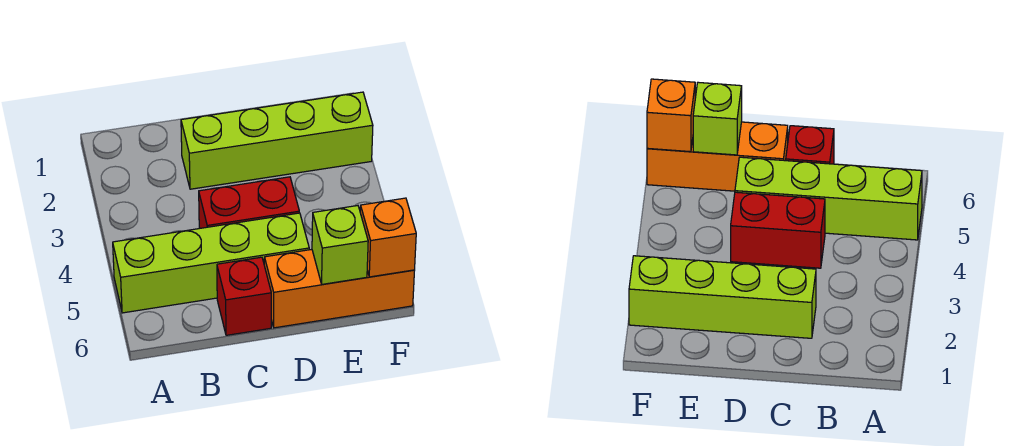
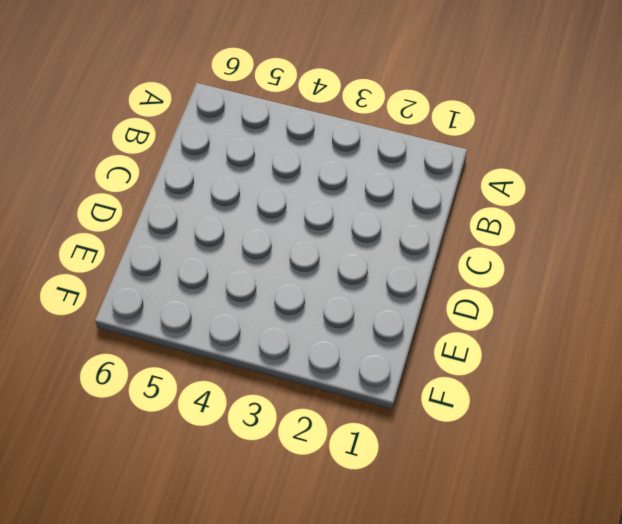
none -> lime brick A5:D5 level 1
none -> lime brick C2:F2 level 1

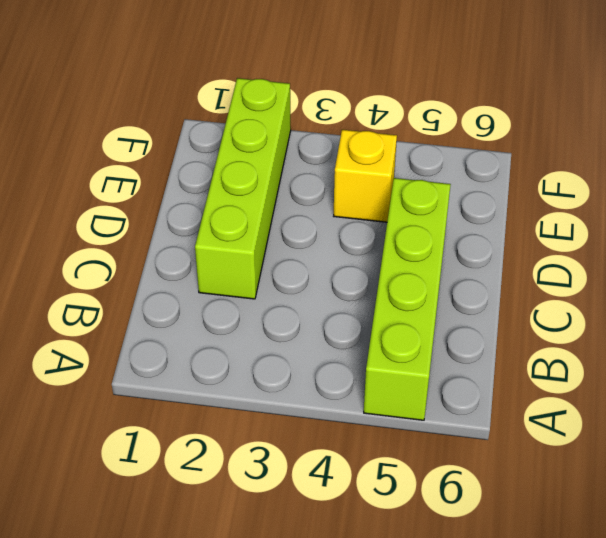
yellow brick E4 level 1 -> none
none -> red brick C4:D4 level 1
none -> red brick C6 level 1

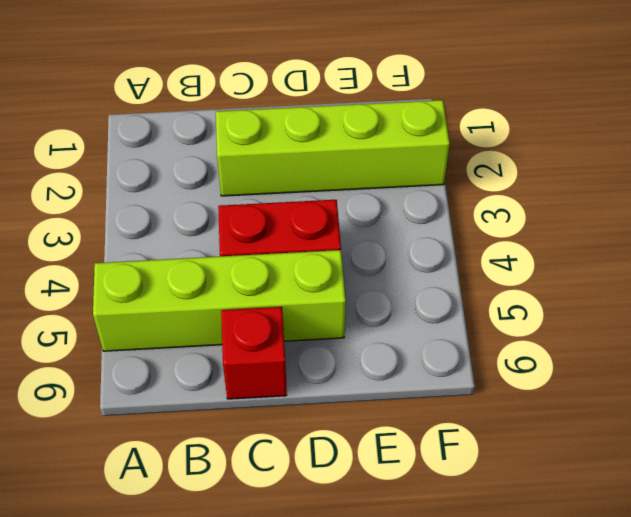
none -> orange brick D6:F6 level 1
none -> lime brick E6 level 2

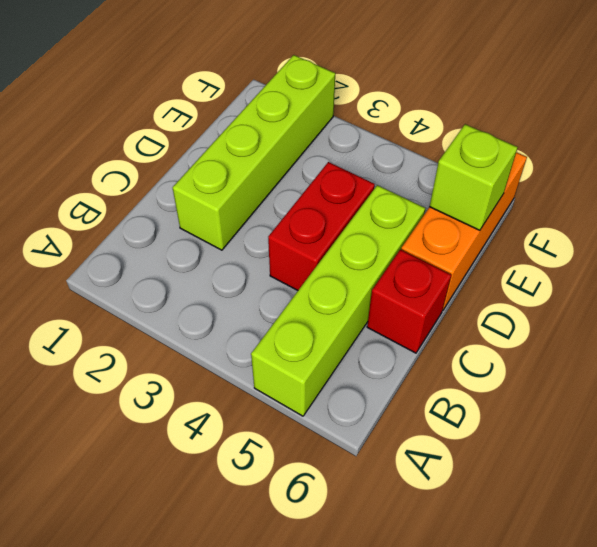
none -> orange brick F6 level 2

